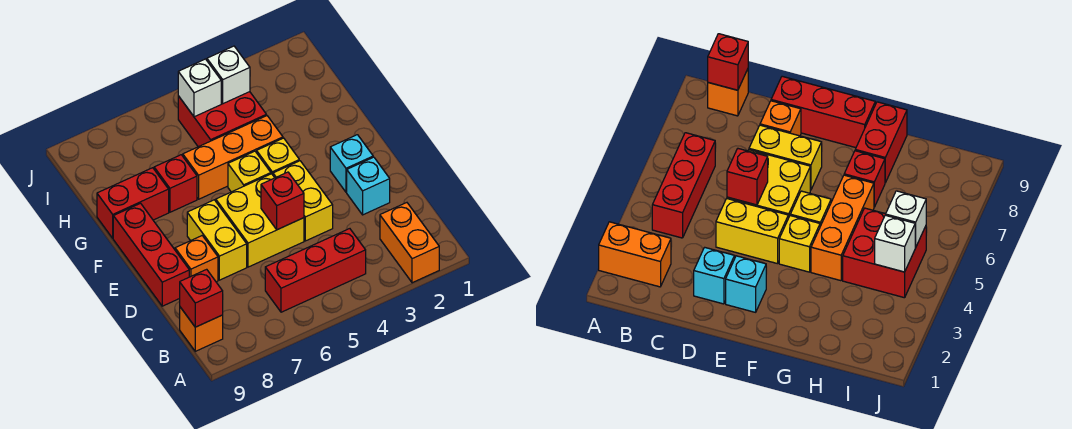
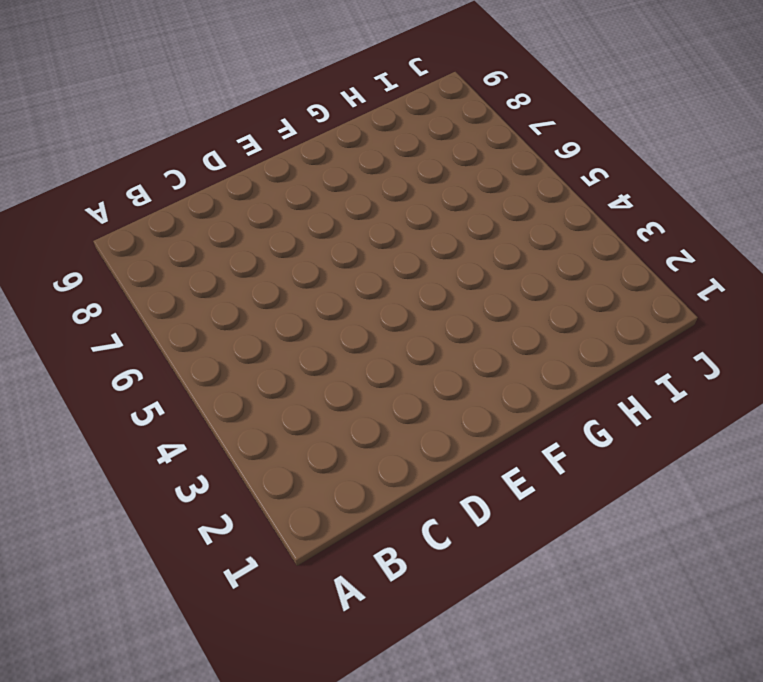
none -> orange brick A2:B2 level 1
none -> red brick B4:B6 level 1
none -> orange brick B9 level 1

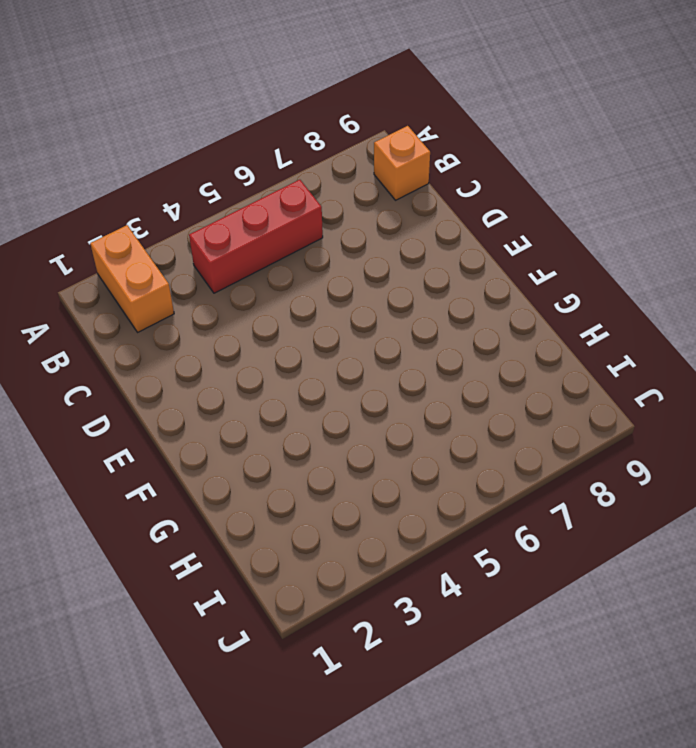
none -> cyan brick D2 level 1
none -> yellow brick D4:E4 level 1
none -> yellow brick D5:E6 level 1

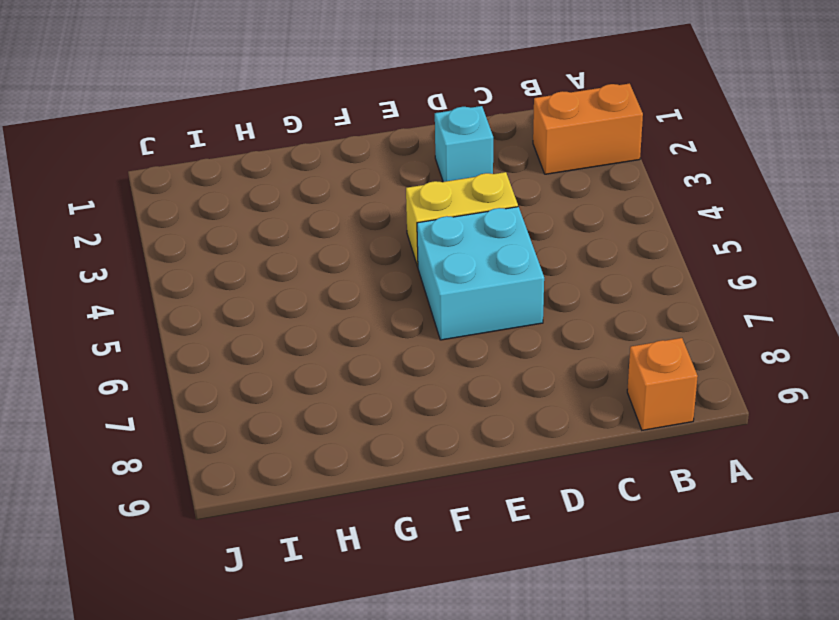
cyan brick D5:E6 level 1 -> yellow brick D5:E6 level 1
none -> red brick B4:B6 level 1
none -> yellow brick D7:E7 level 1
none -> orange brick D8 level 1

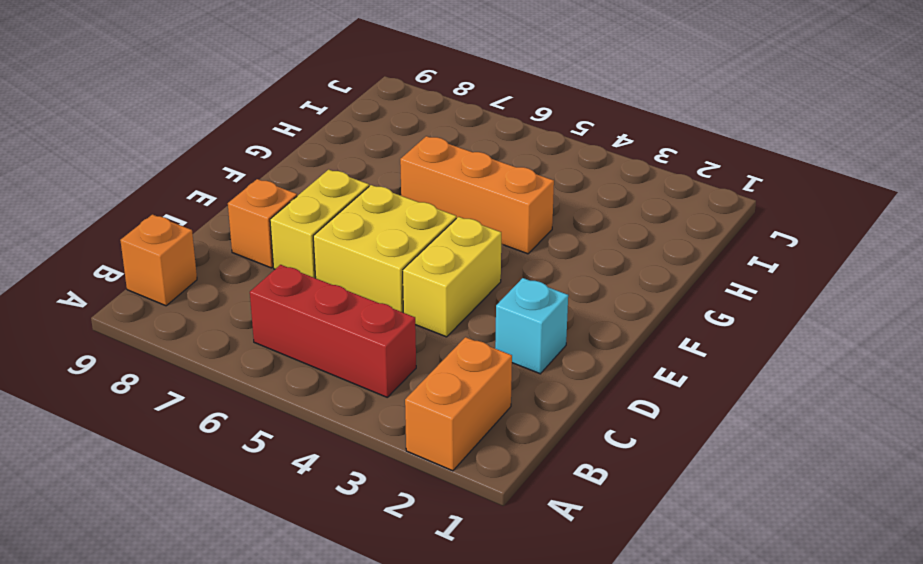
none -> red brick D9:F9 level 1
none -> cyan brick E2 level 1
none -> yellow brick F4 level 1

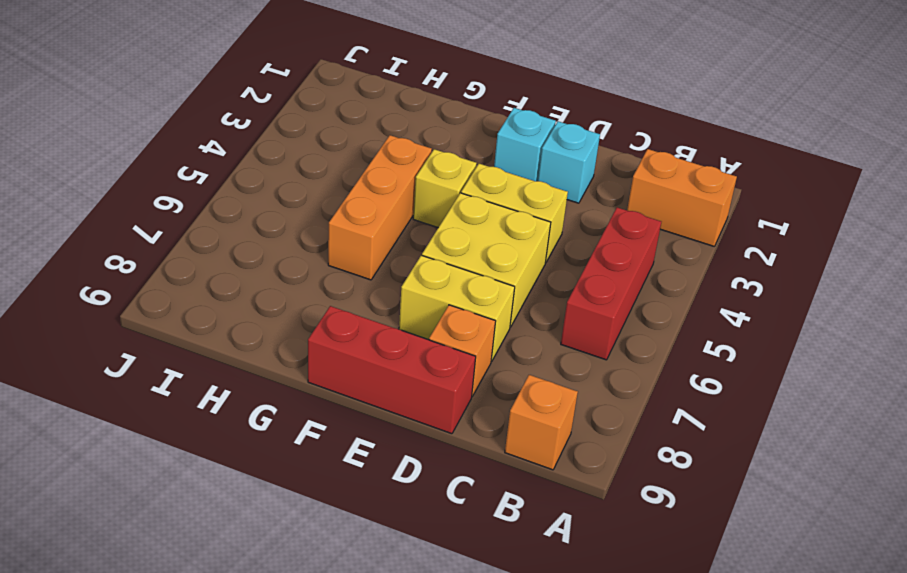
none -> yellow brick F5 level 1
none -> red brick G7 level 1
none -> red brick G8:G9 level 1

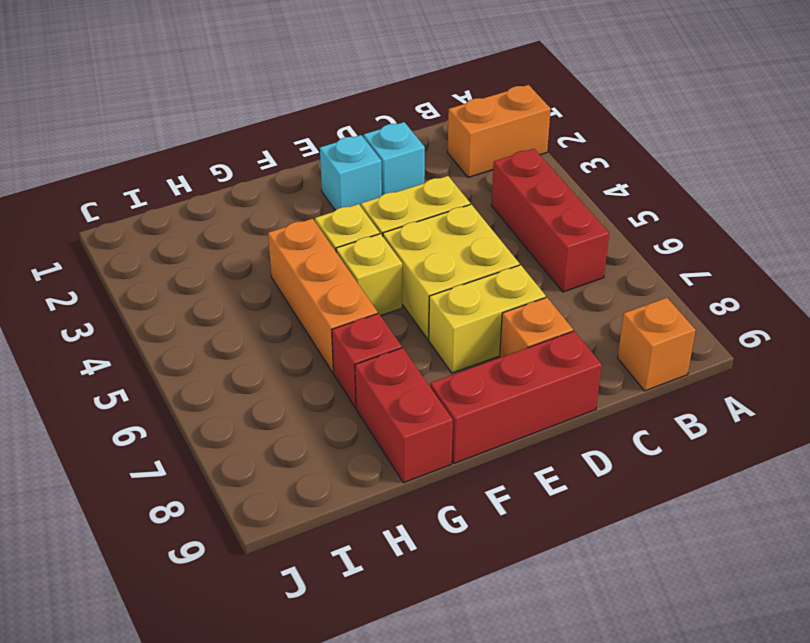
none -> red brick H4:I5 level 1
none -> red brick B9 level 2
none -> red brick D5 level 2

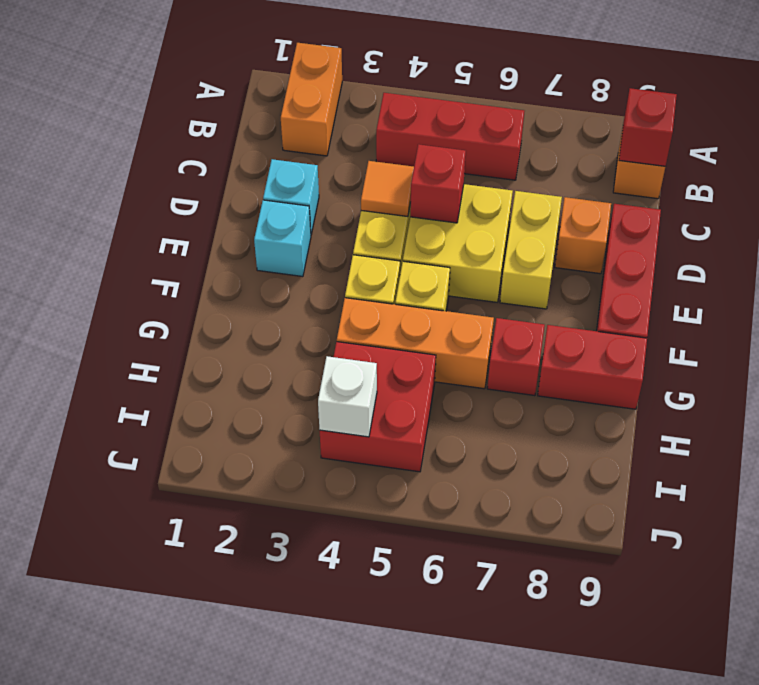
orange tile D4 level 2 -> none
none -> white brick I5 level 2

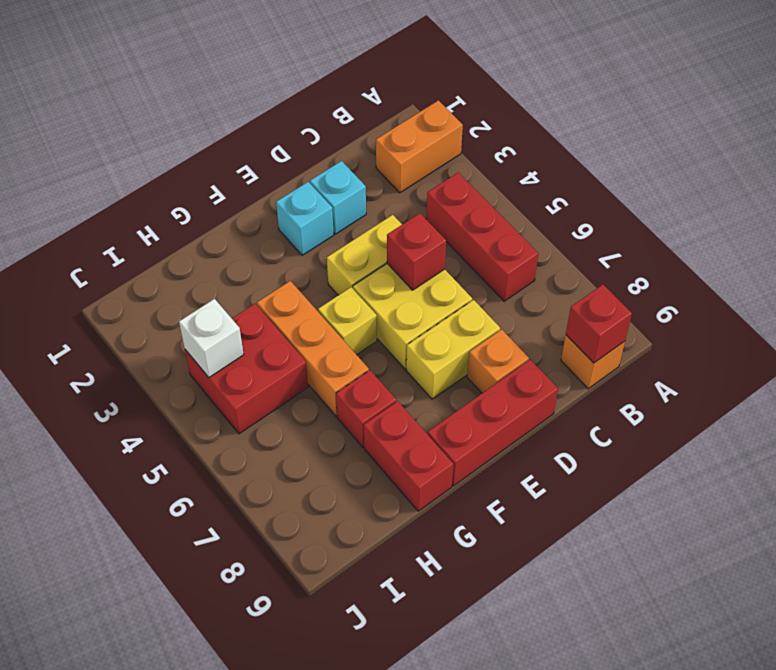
none -> yellow brick F4 level 1
none -> white brick I5 level 2

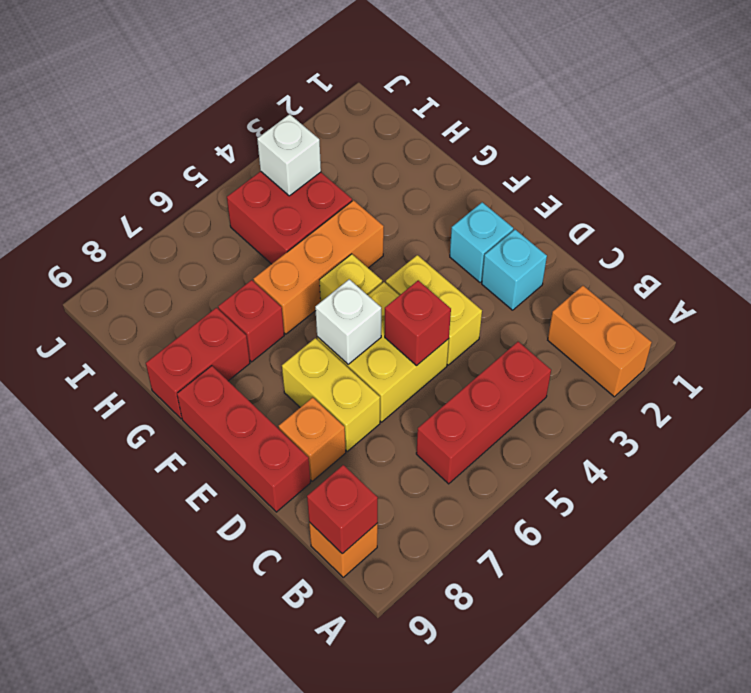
white brick E6 level 2 -> white brick I5 level 2
none -> yellow brick F4 level 1

